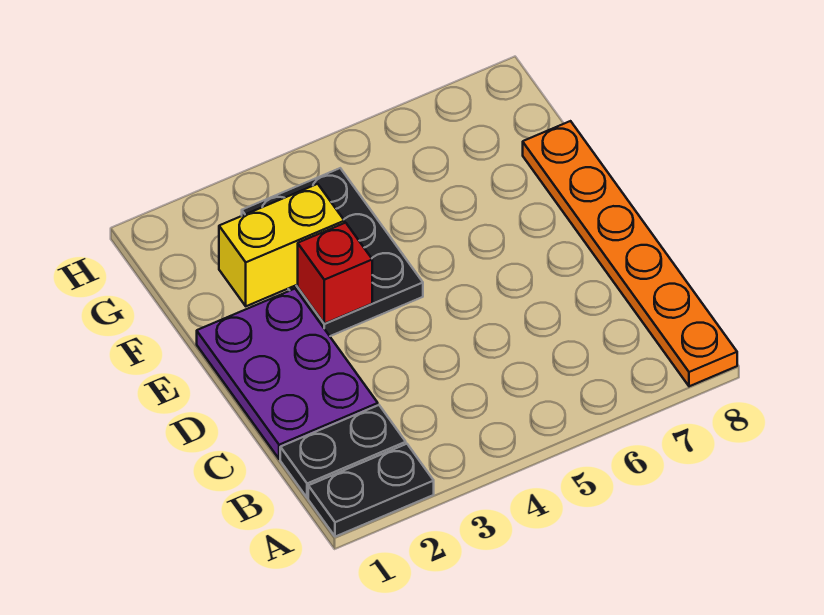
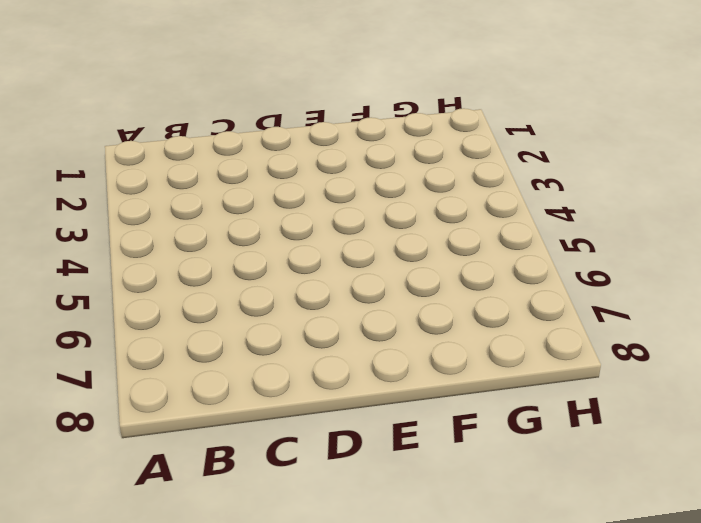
none -> black plate A1:A2 level 1
none -> orange plate A8:F8 level 1

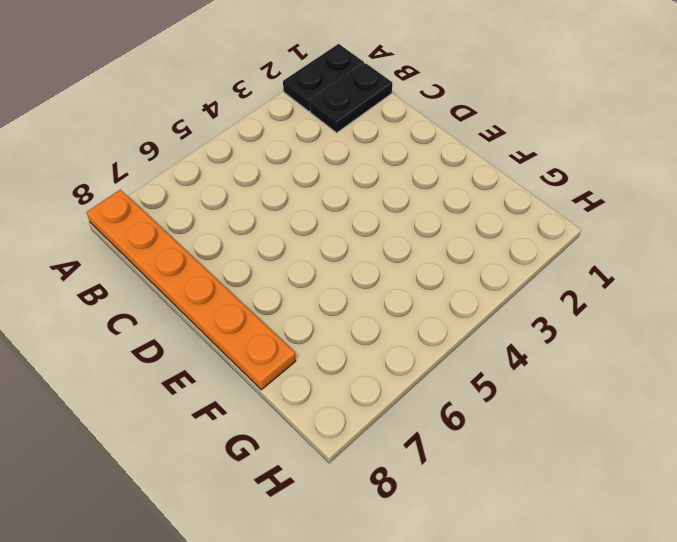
none -> purple plate C1:E2 level 1
none -> black plate E3:G4 level 1

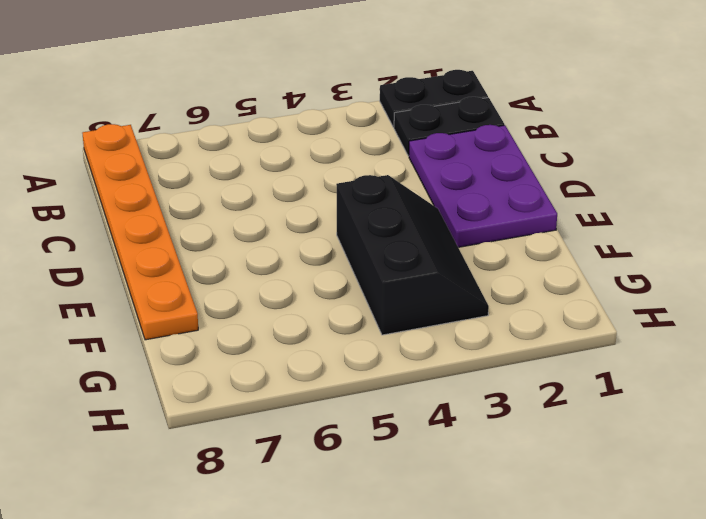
black slope E3:G4 level 1 top 4 -> black plate E3:G4 level 1
none -> red brick E3 level 2
none -> yellow brick F2:F3 level 2

